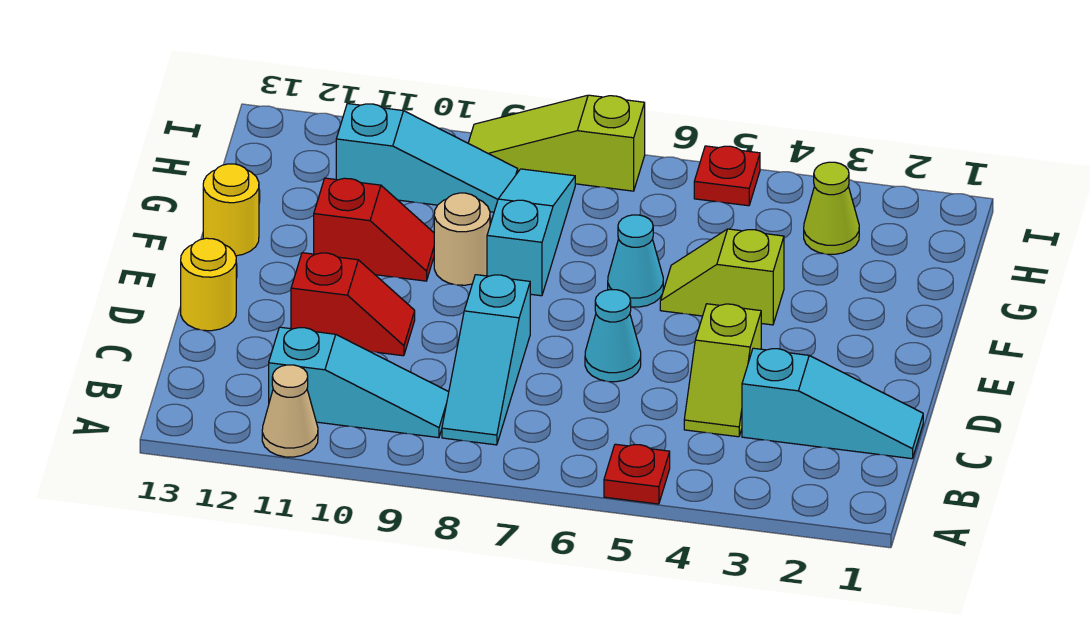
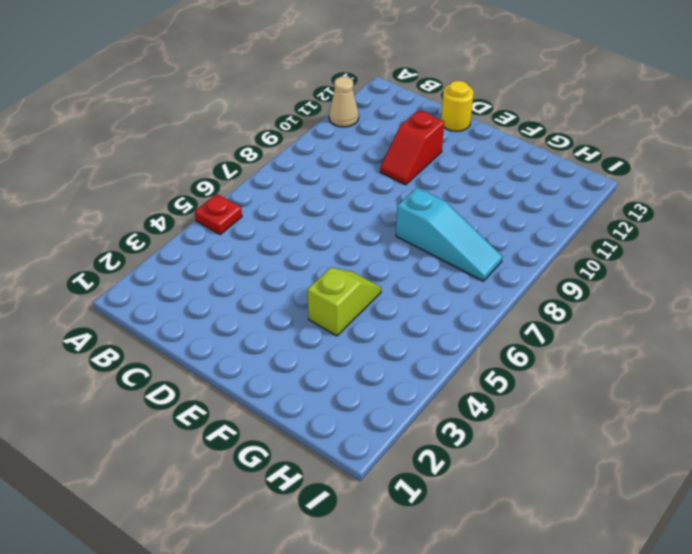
none -> cyan slope B8:D8 level 1 top D
none -> cyan slope B9:B11 level 1 top 11
none -> cyan slope C1:C3 level 1 top 3

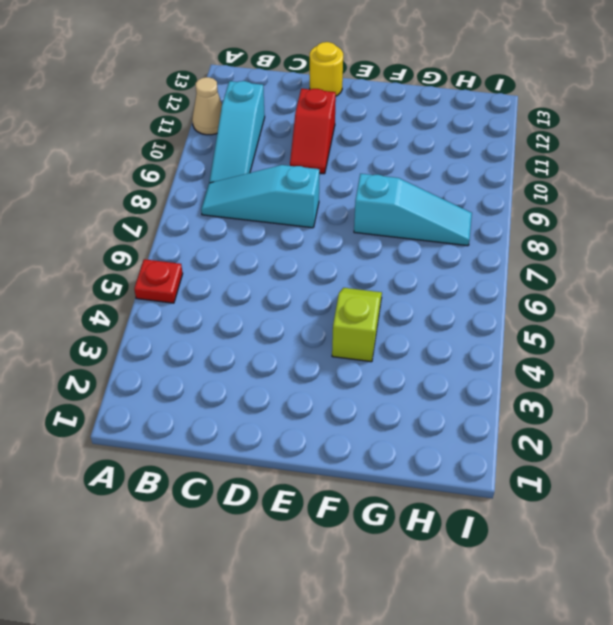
none -> cyan slope C1:C3 level 1 top 3
none -> lime slope C4:D4 level 1 top D
none -> cyan cone D6 level 1

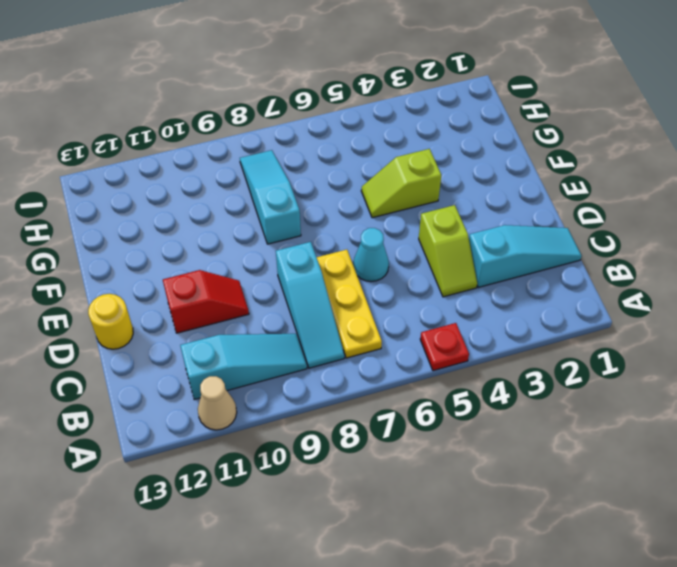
yellow plate B7:D7 level 1 -> none
none -> cyan cone F6 level 1
none -> tan round brick F9 level 1
none -> red slope F10:F11 level 1 top 11

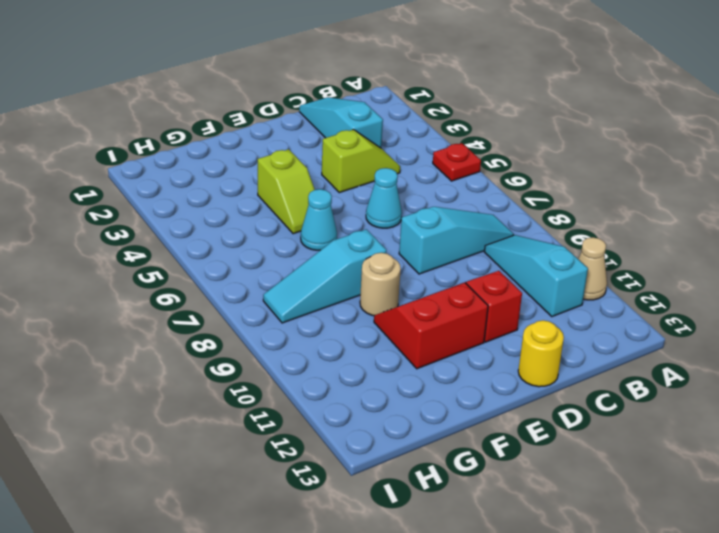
red slope E10:F11 level 1 top 11 -> red slope F10:F11 level 1 top 11
none -> yellow round brick F13 level 1
none -> lime cone H3 level 1
none -> cyan slope H9:H11 level 1 top 11

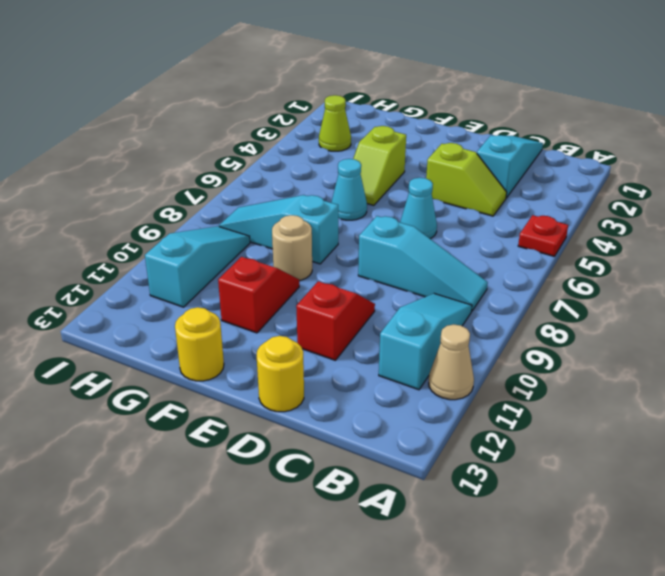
none -> red plate I5 level 1
none -> lime slope I7:I9 level 1 top 7

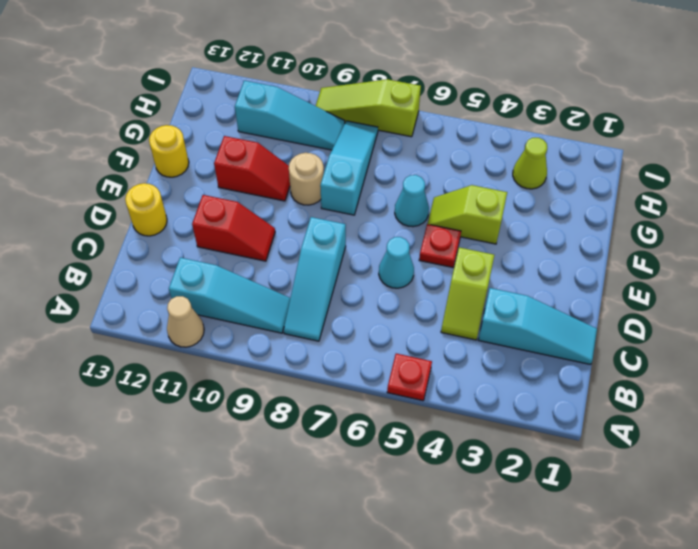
red plate E5 level 1 -> red plate I5 level 1

